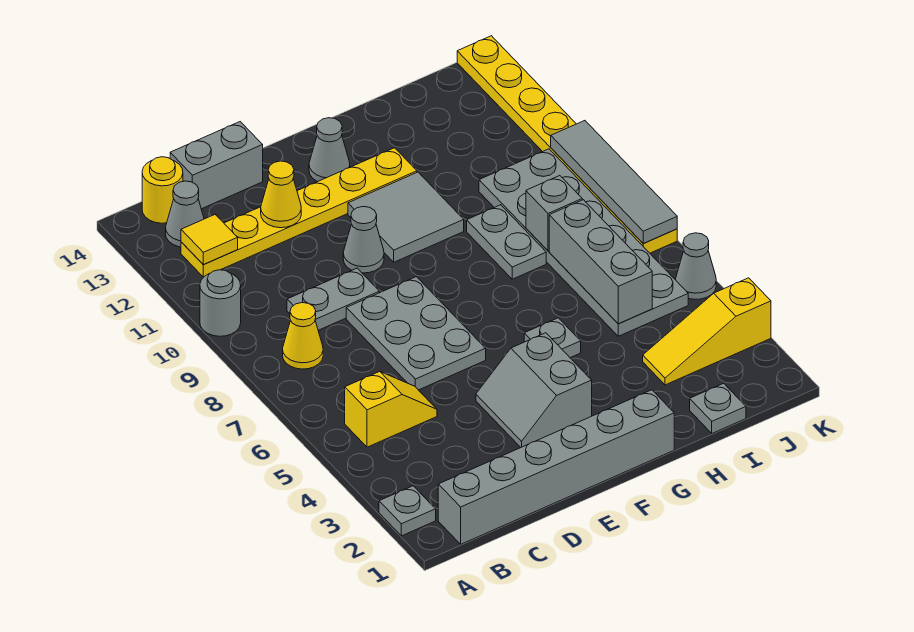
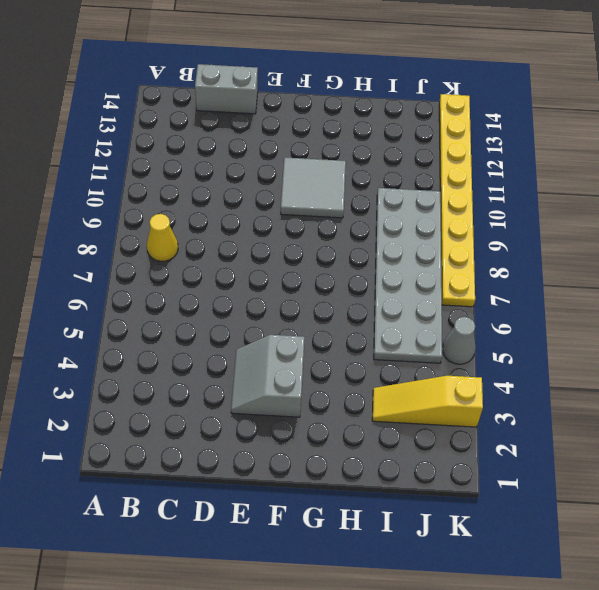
none -> grey plate A2 level 1
none -> grey round brick A10 level 1
none -> grey brick B1:G1 level 1

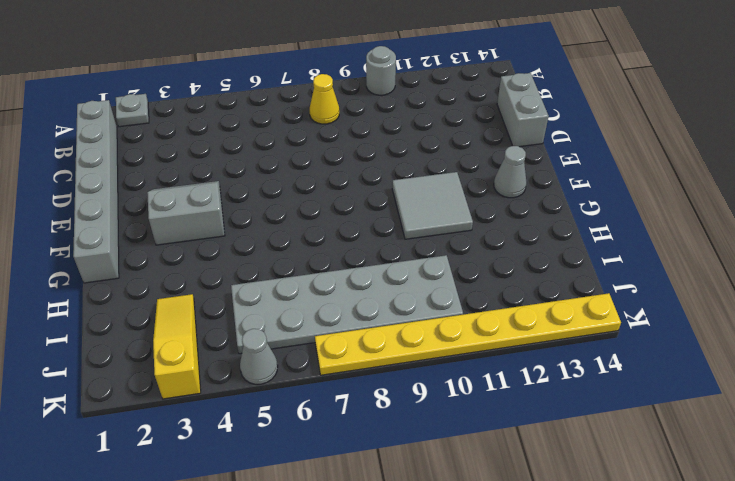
none -> yellow slope B5:C5 level 1 top B
none -> yellow plate B12:G12 level 1
none -> grey cone B13 level 1

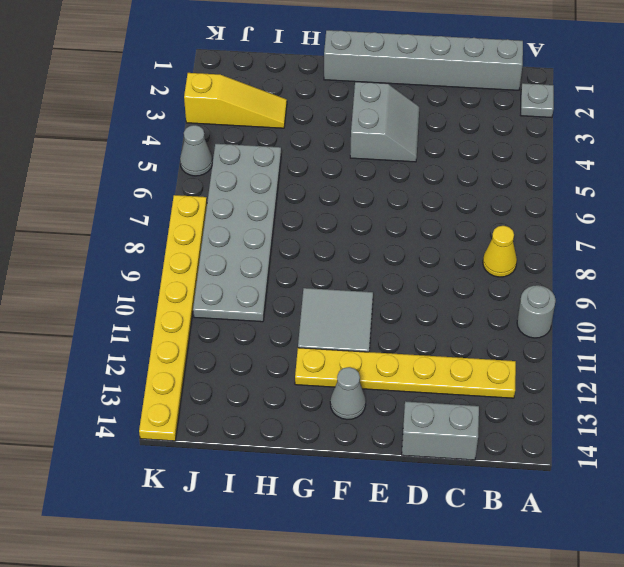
none -> yellow slope B5:C5 level 1 top B
none -> grey cone B13 level 1
none -> yellow round brick B14 level 1

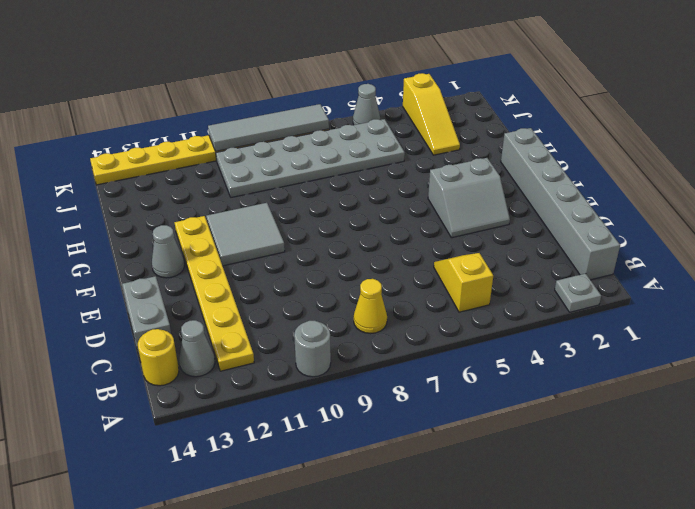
none -> grey plate C9:D9 level 1
none -> grey plate D6:E8 level 1
none -> grey cone E10 level 1

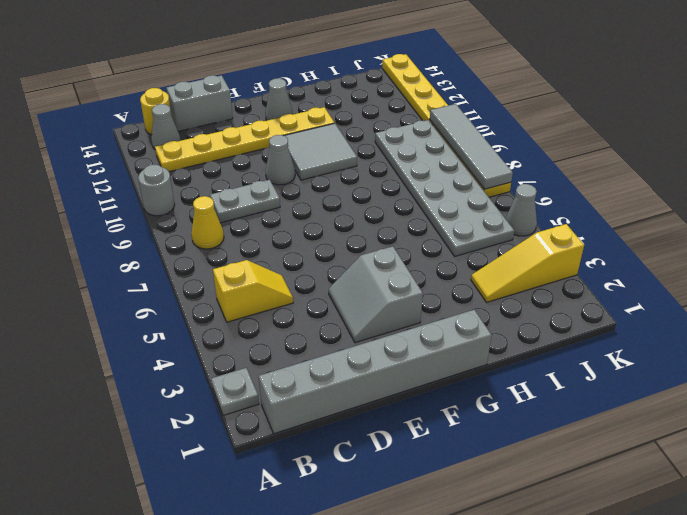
none -> grey plate D6:E8 level 1
none -> grey plate G5 level 1
none -> grey plate H8:H9 level 1

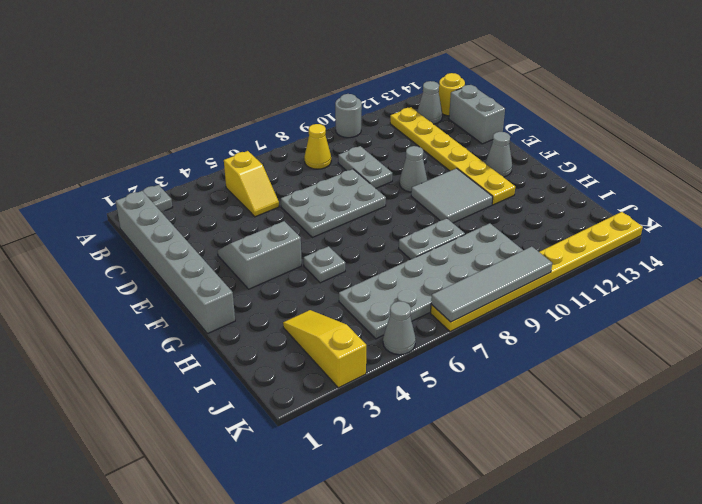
none -> grey plate I1 level 1
none -> yellow tile B12 level 2
none -> yellow cone D12 level 2

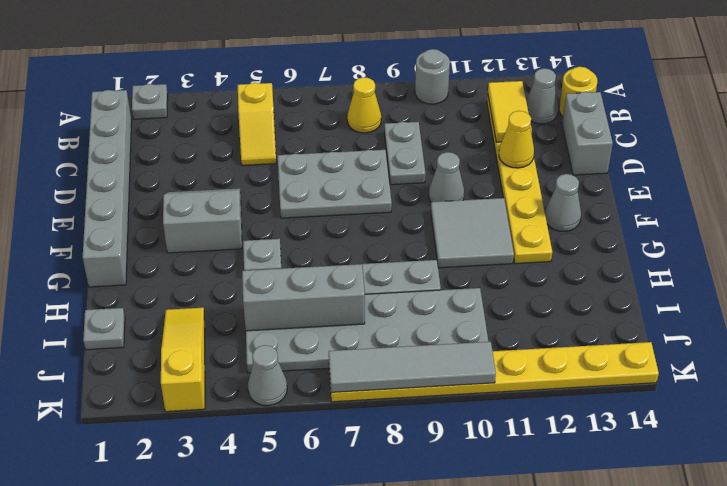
yellow tile B12:C12 level 2 -> yellow tile B12 level 2
none -> grey brick I8 level 2

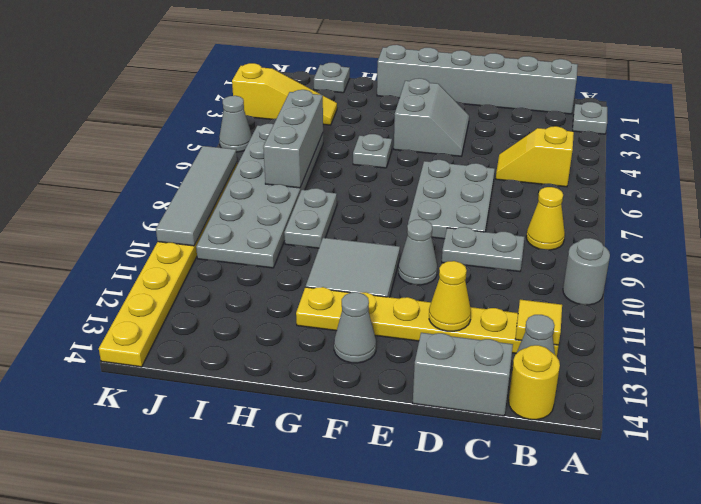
none -> grey brick I8 level 2

